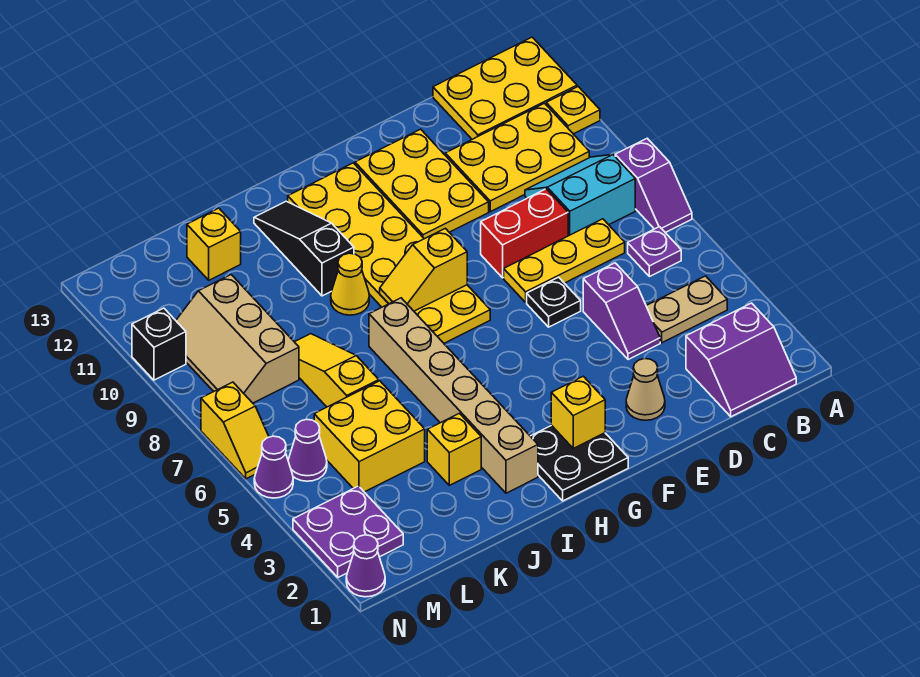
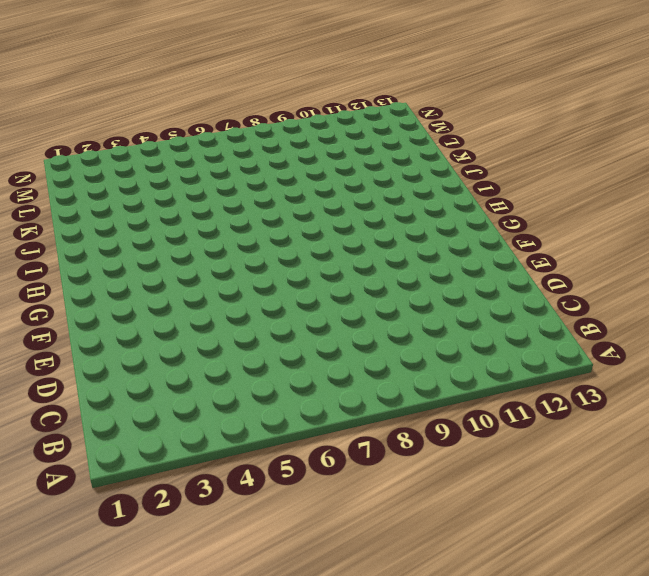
none -> purple slope A7:A8 level 1 top 8
none -> yellow plate A11 level 1
none -> yellow plate A12:C13 level 1
none -> purple slope B1:C2 level 1 top 2

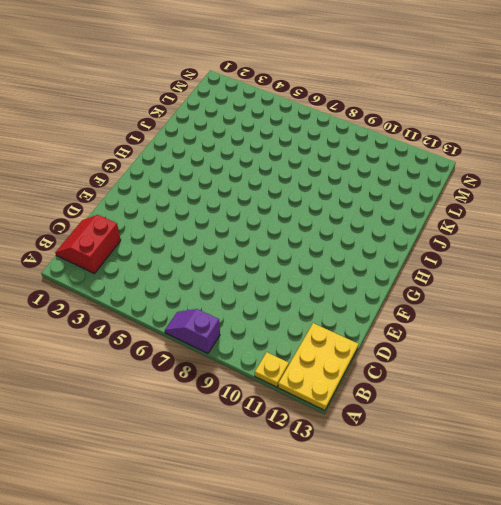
red slope B1:C2 level 1 top 2 -> purple slope B1:C2 level 1 top 2
none -> tan plate B4:C4 level 1
none -> purple plate B6 level 1
none -> cyan slope B8:C9 level 1 top 8
none -> yellow plate B10:D11 level 1

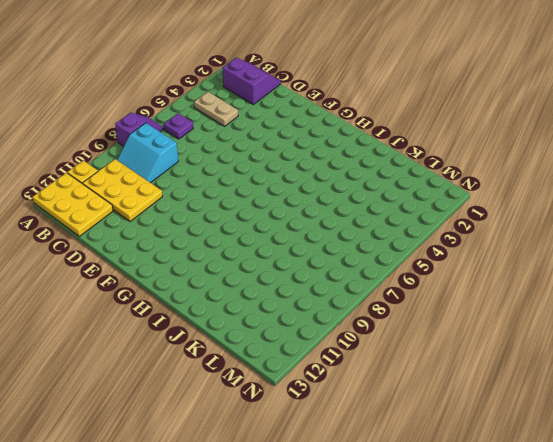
none -> yellow plate C7:E7 level 1
none -> purple slope D4:D5 level 1 top 5
none -> red brick D8:E8 level 1
none -> tan cone E2 level 1

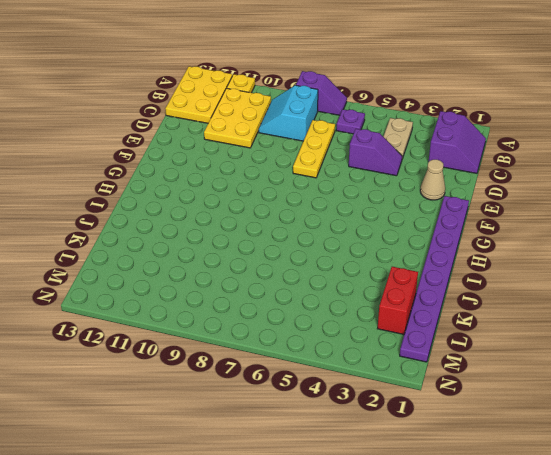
purple plate F1:M1 level 1 -> black plate G1:H2 level 1
red brick K2:L2 level 1 -> red brick D8:E8 level 1
none -> black plate E6 level 1
none -> yellow plate E10:F12 level 1
none -> yellow plate G7:H12 level 1
none -> tan brick I2:I7 level 1

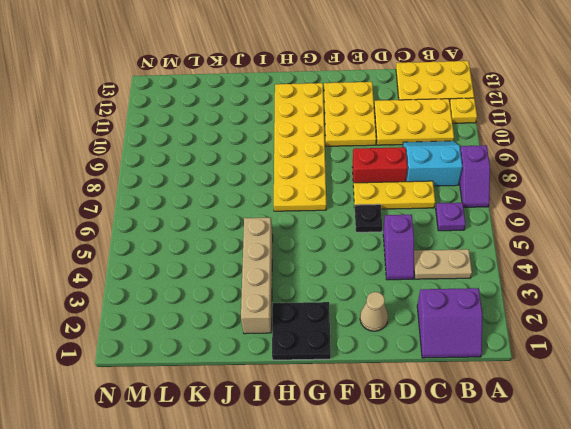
tan brick I2:I5 level 1 -> tan brick I2:I7 level 1
none -> yellow cone I9 level 1
none -> black slope I10:I12 level 1 top 10
none -> yellow brick J3 level 1
none -> yellow brick K4:L5 level 1

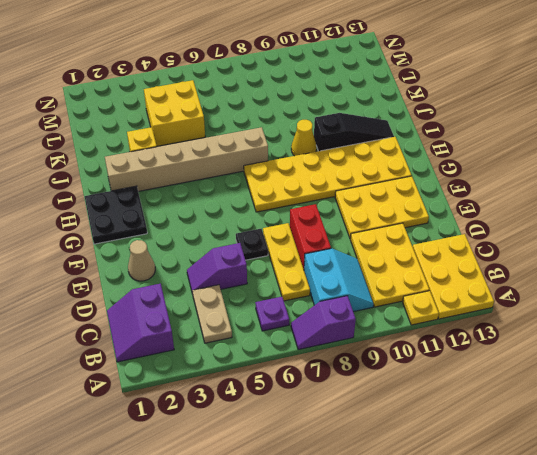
none -> yellow slope K6:K8 level 1 top 6
none -> yellow brick K12 level 1
none -> tan slope L8:M10 level 1 top L
none -> purple plate M2:N3 level 1

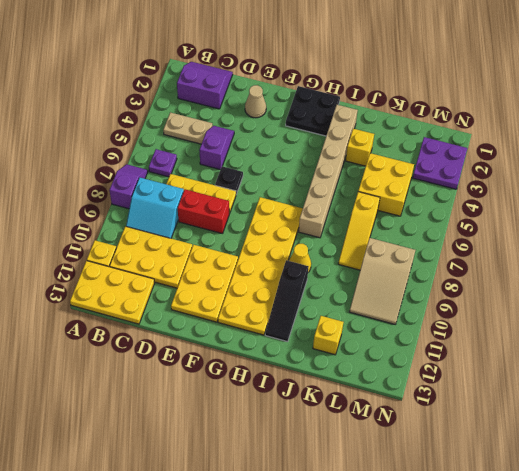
tan slope L8:M10 level 1 top 8 -> tan slope L8:M10 level 1 top L
none -> purple cone M5 level 1
none -> purple cone N1 level 1
none -> purple cone N5 level 1
none -> yellow slope N6:N7 level 1 top 7

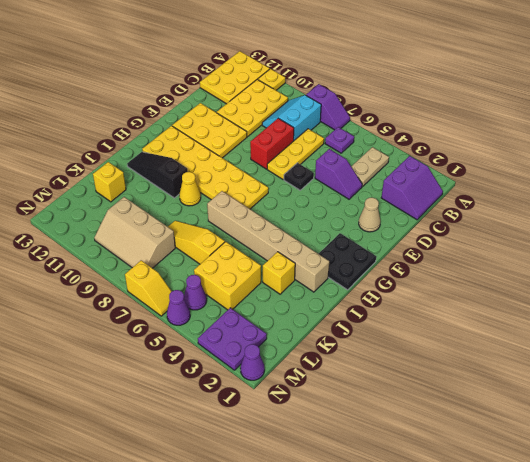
none -> black brick N10 level 1
none -> yellow brick G2 level 2
none -> yellow slope G8:H8 level 2 top G

